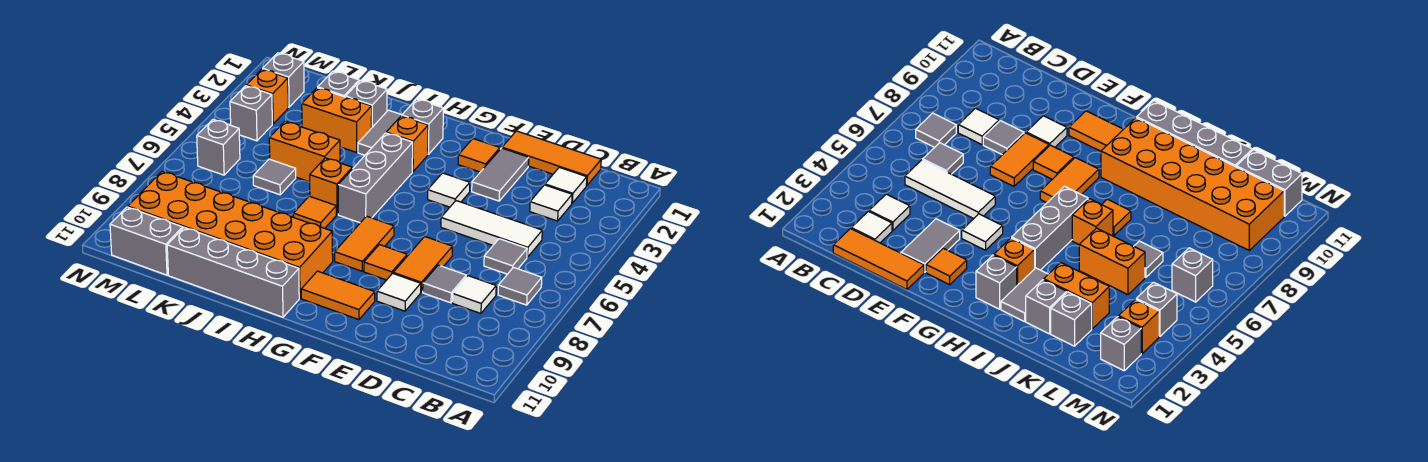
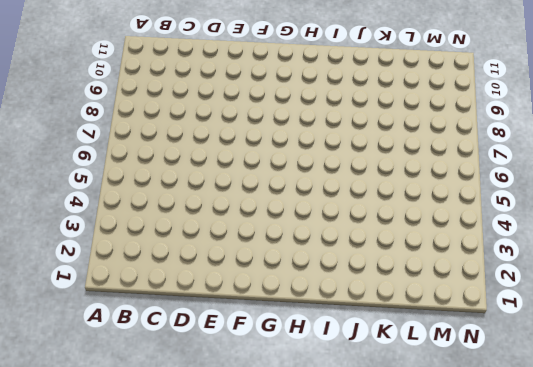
none -> grey tile B7 level 1
none -> orange tile C1:E1 level 1
none -> white tile C2 level 1
none -> white tile C3 level 1

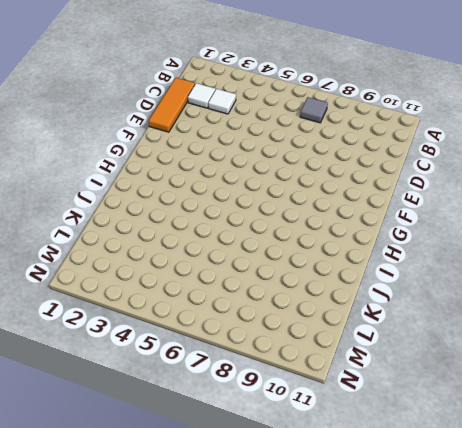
none -> white tile C5:E5 level 1
none -> grey tile C6 level 1
none -> white tile C8 level 1
none -> grey tile D8 level 1

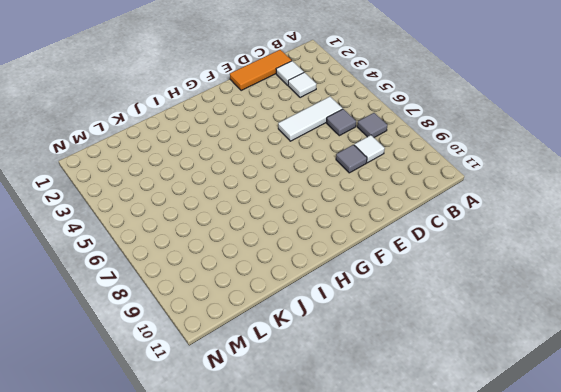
none -> grey tile E2:E3 level 1
none -> orange tile E7:E8 level 1
none -> white tile E9 level 1
none -> orange tile F2 level 1

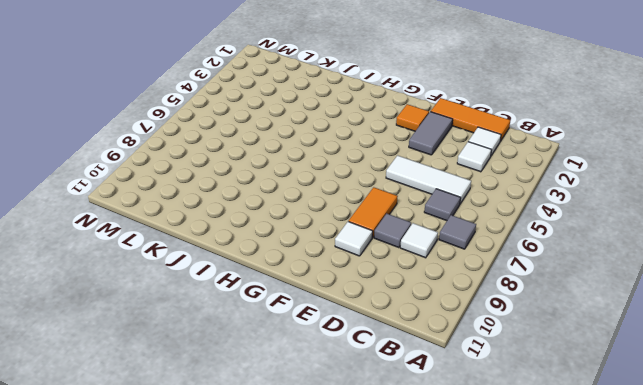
none -> white tile F4 level 1
none -> orange tile F8 level 1
none -> orange tile F10:G10 level 1
none -> orange tile G7:G8 level 1

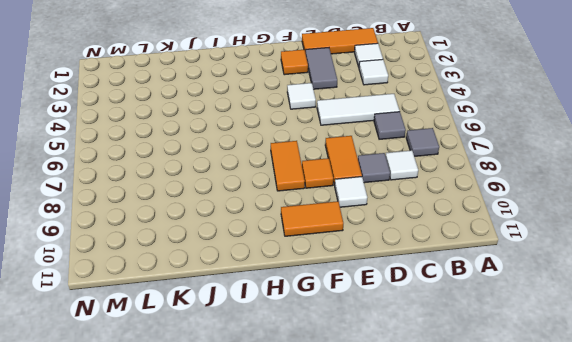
none -> grey brick H2 level 1
none -> orange brick H3 level 1
none -> grey brick H4:H6 level 1
none -> orange brick H9:M10 level 1

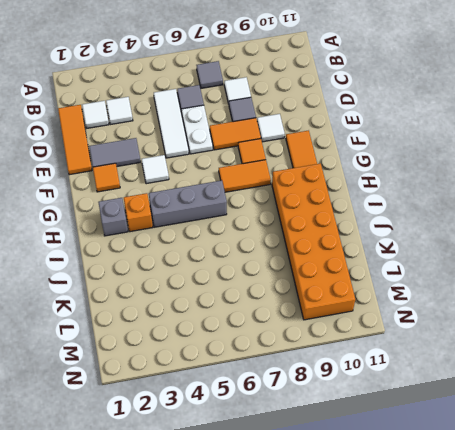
white plate D6:E6 level 1 -> none
none -> grey brick H11:K11 level 1
none -> grey tile I2:I3 level 1
none -> orange brick I6 level 1
none -> orange tile I7 level 1

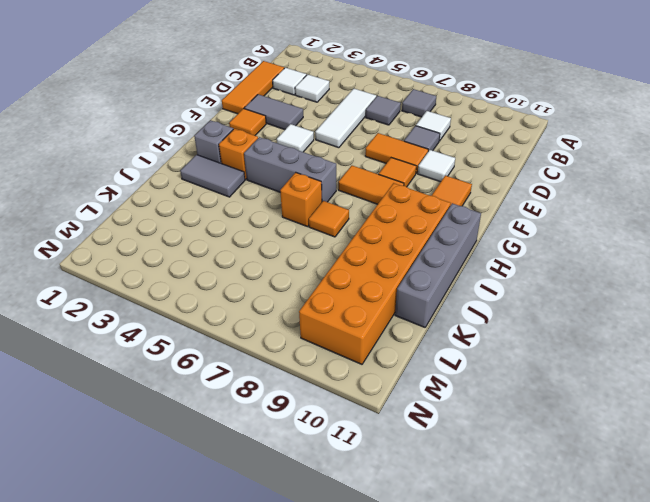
none -> grey brick J2 level 1
none -> orange brick J3:K3 level 1
none -> orange brick J5:K5 level 1
none -> grey brick K2 level 1

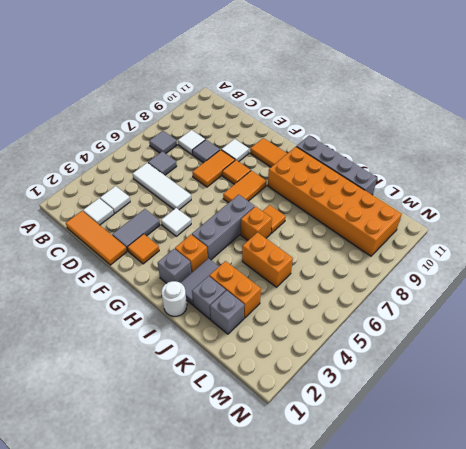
white round brick I1 level 1 -> none
none -> grey tile K6 level 1
none -> grey brick L11:M11 level 1
none -> grey brick M2 level 1
none -> orange brick M3 level 1

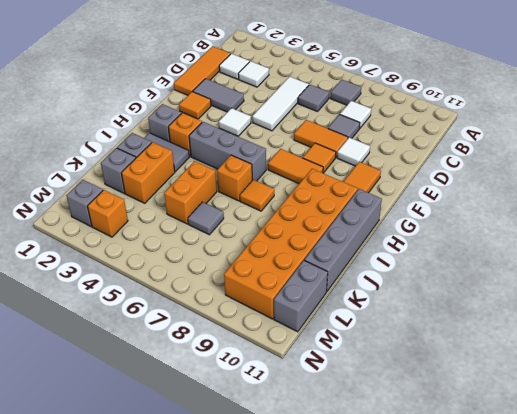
none -> grey brick M4 level 1
none -> grey brick M6 level 1

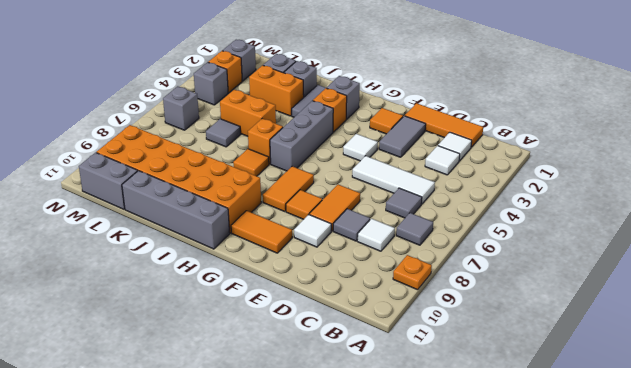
orange plate A9 level 1 -> none

